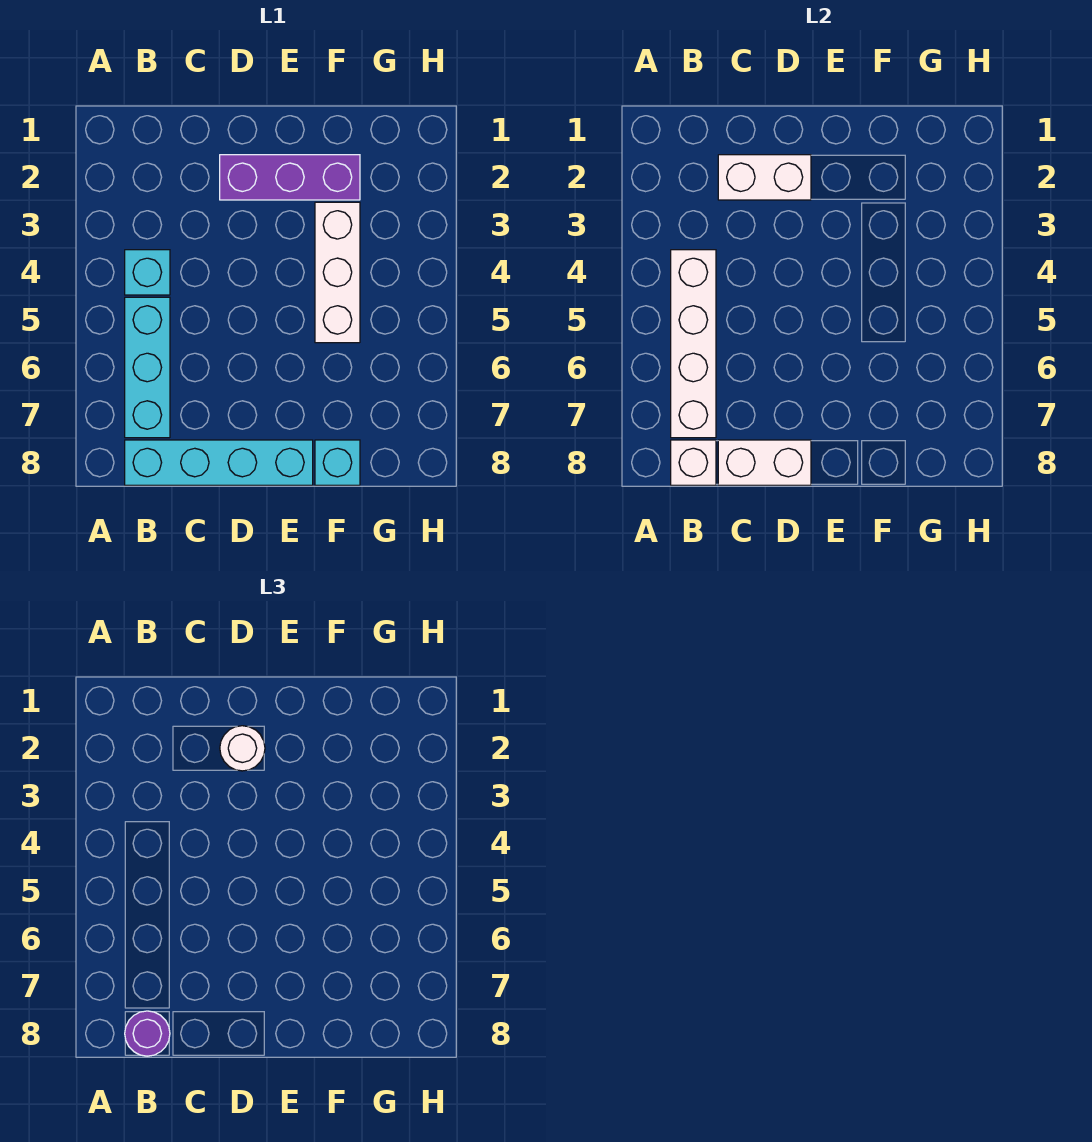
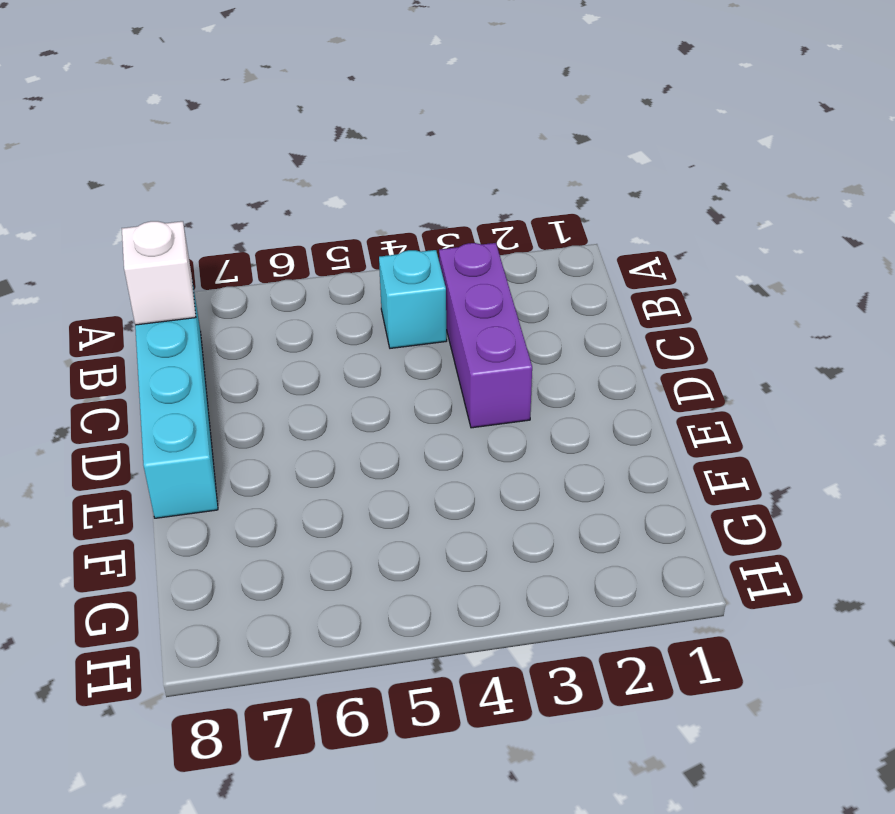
purple brick B3:D3 level 1 -> purple brick D2:F2 level 1
none -> cyan brick B5:B7 level 1
none -> white brick F3:F5 level 1
none -> cyan brick F8 level 1

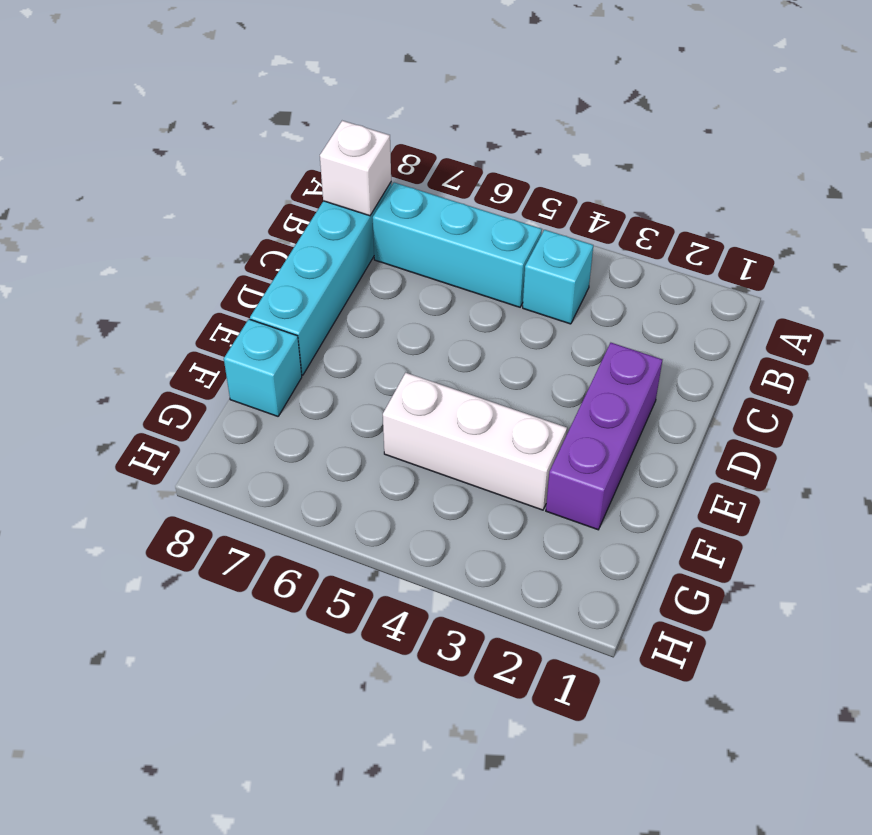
none -> white brick B4:B7 level 2
none -> white brick C2:D2 level 2
none -> white brick C8:D8 level 2

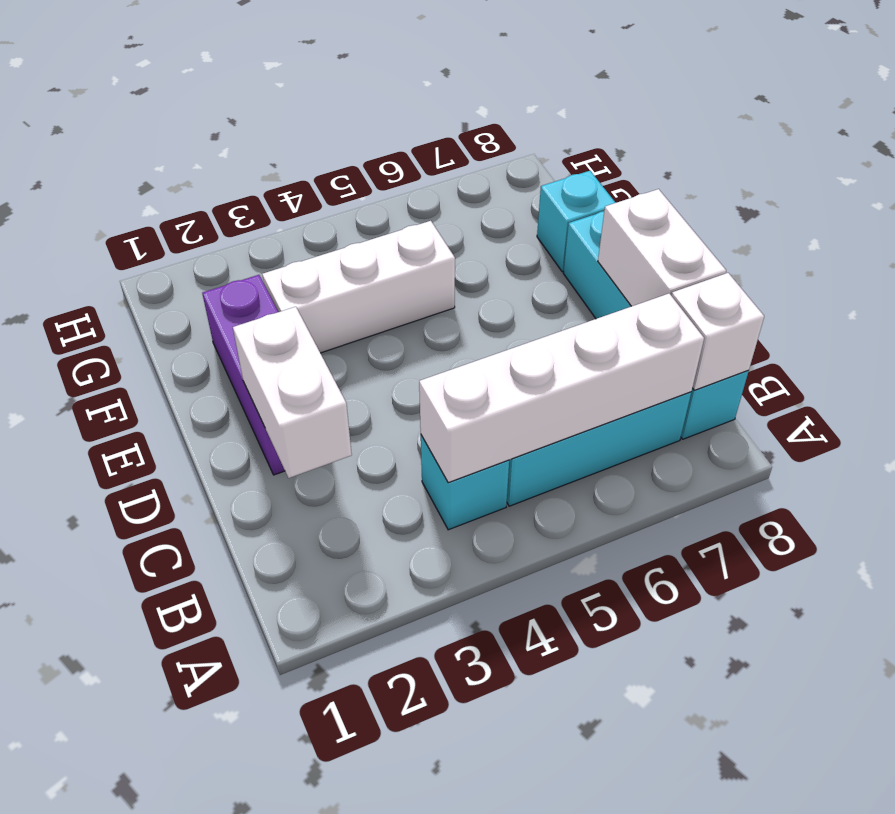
none -> purple round brick B8 level 3
none -> white round brick D2 level 3

